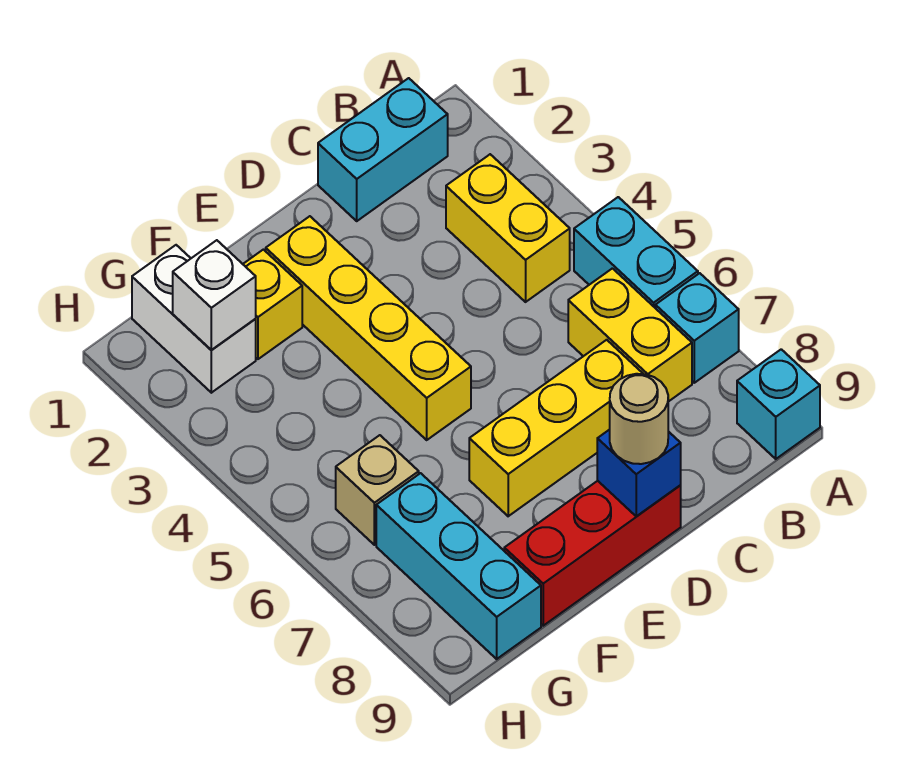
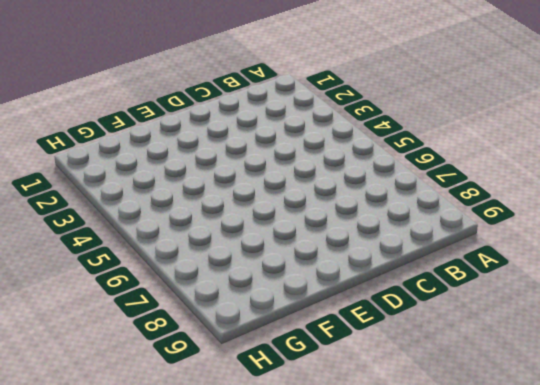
none -> cyan brick A5:A6 level 1
none -> cyan brick A7 level 1
none -> cyan brick A9 level 1

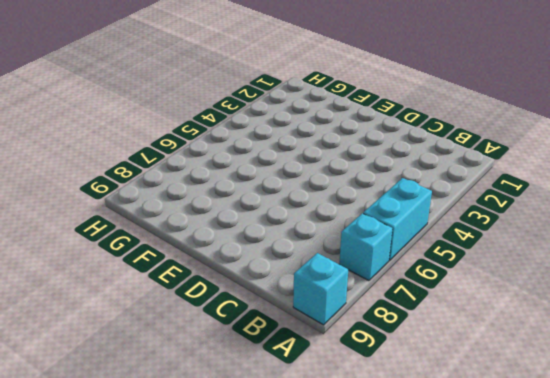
none -> cyan brick B1:C1 level 1
none -> yellow brick B3:B4 level 1
none -> yellow brick B6:B7 level 1

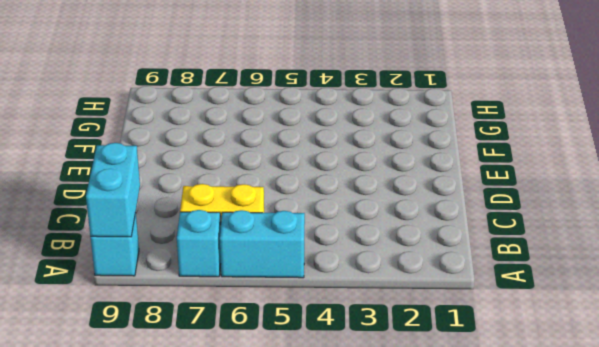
cyan brick A9:B9 level 2 -> cyan brick B1:C1 level 1
none -> yellow brick B3:B4 level 1
none -> yellow brick C7:E7 level 1
none -> red brick D9:F9 level 1

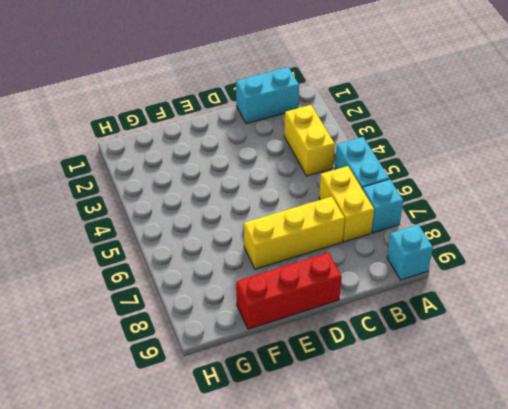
none -> yellow brick E2:E5 level 1
none -> yellow brick F2 level 1
none -> white brick G1:G2 level 1

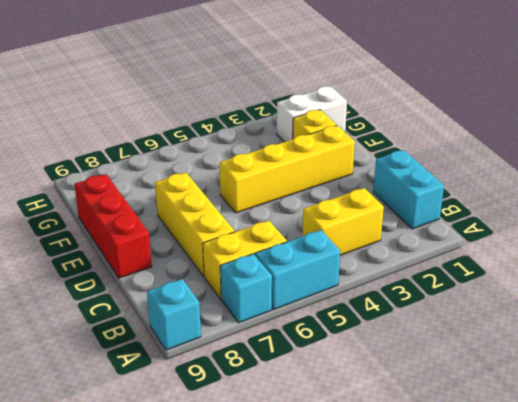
none -> tan brick G6 level 1
none -> cyan brick G7:G9 level 1
none -> blue brick D9 level 2

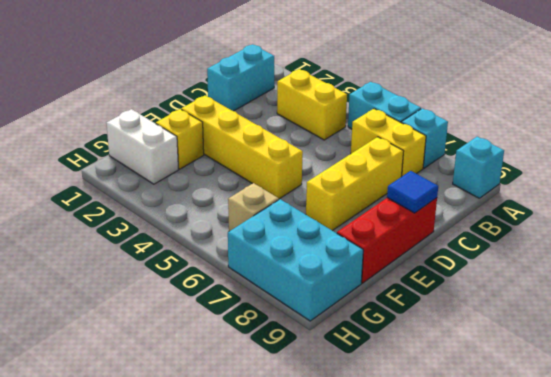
blue tile D9 level 2 -> blue brick D9 level 2
cyan brick G7:H9 level 1 -> cyan brick G7:G9 level 1
none -> white brick G2 level 2
none -> tan round brick D9 level 3

